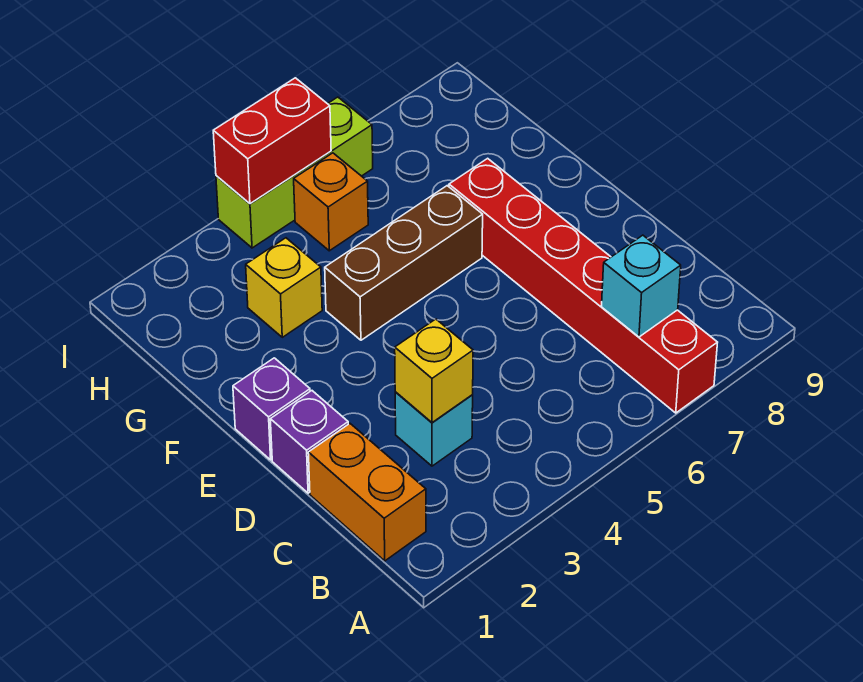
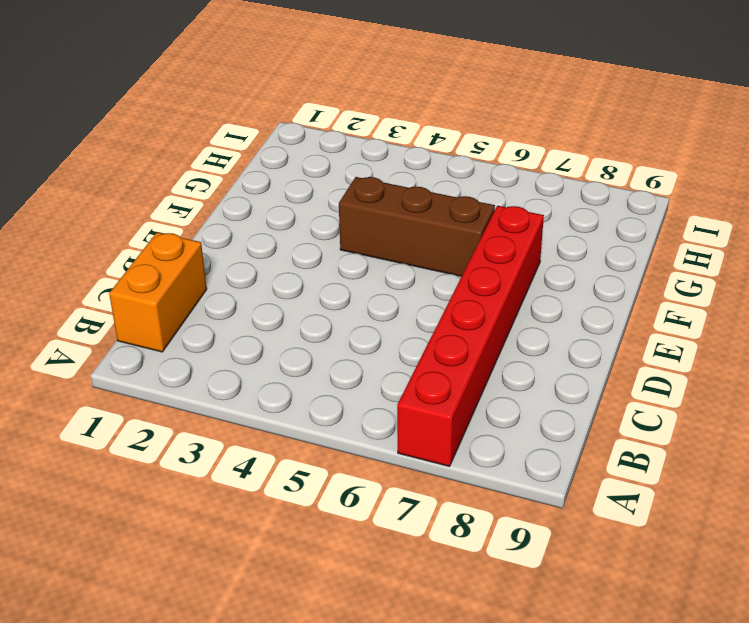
none -> cyan brick C3 level 1
none -> purple brick D1 level 1
none -> purple brick E1 level 1

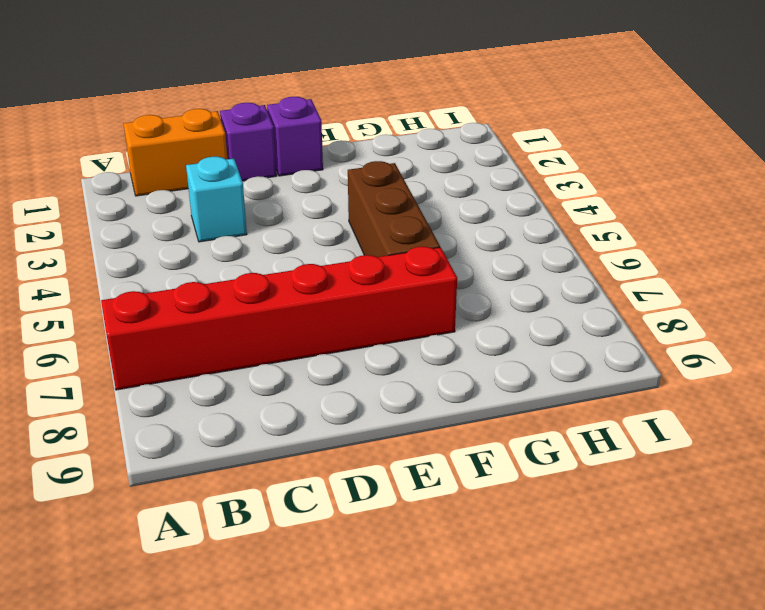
none -> yellow brick G3 level 1
none -> orange brick H5 level 1
none -> lime brick I4:I6 level 1

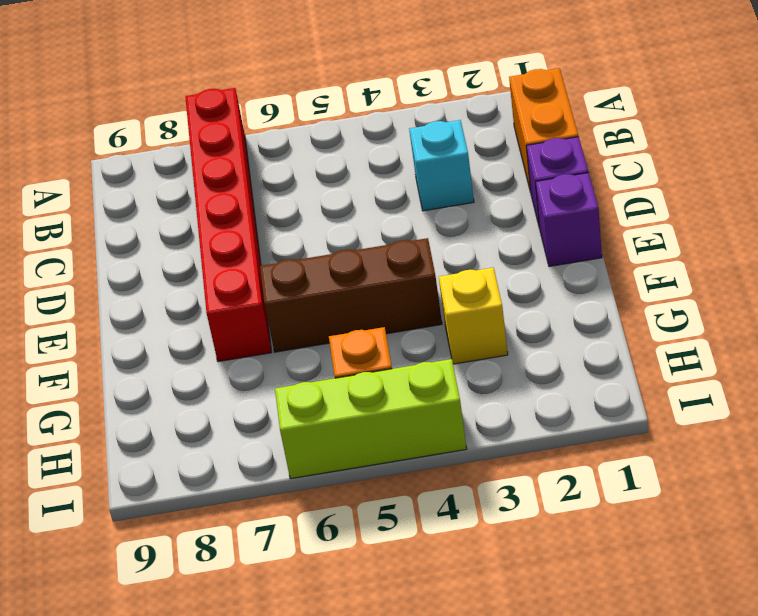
none -> cyan brick B7 level 2
none -> yellow brick C3 level 2
none -> red brick I4:I5 level 2

